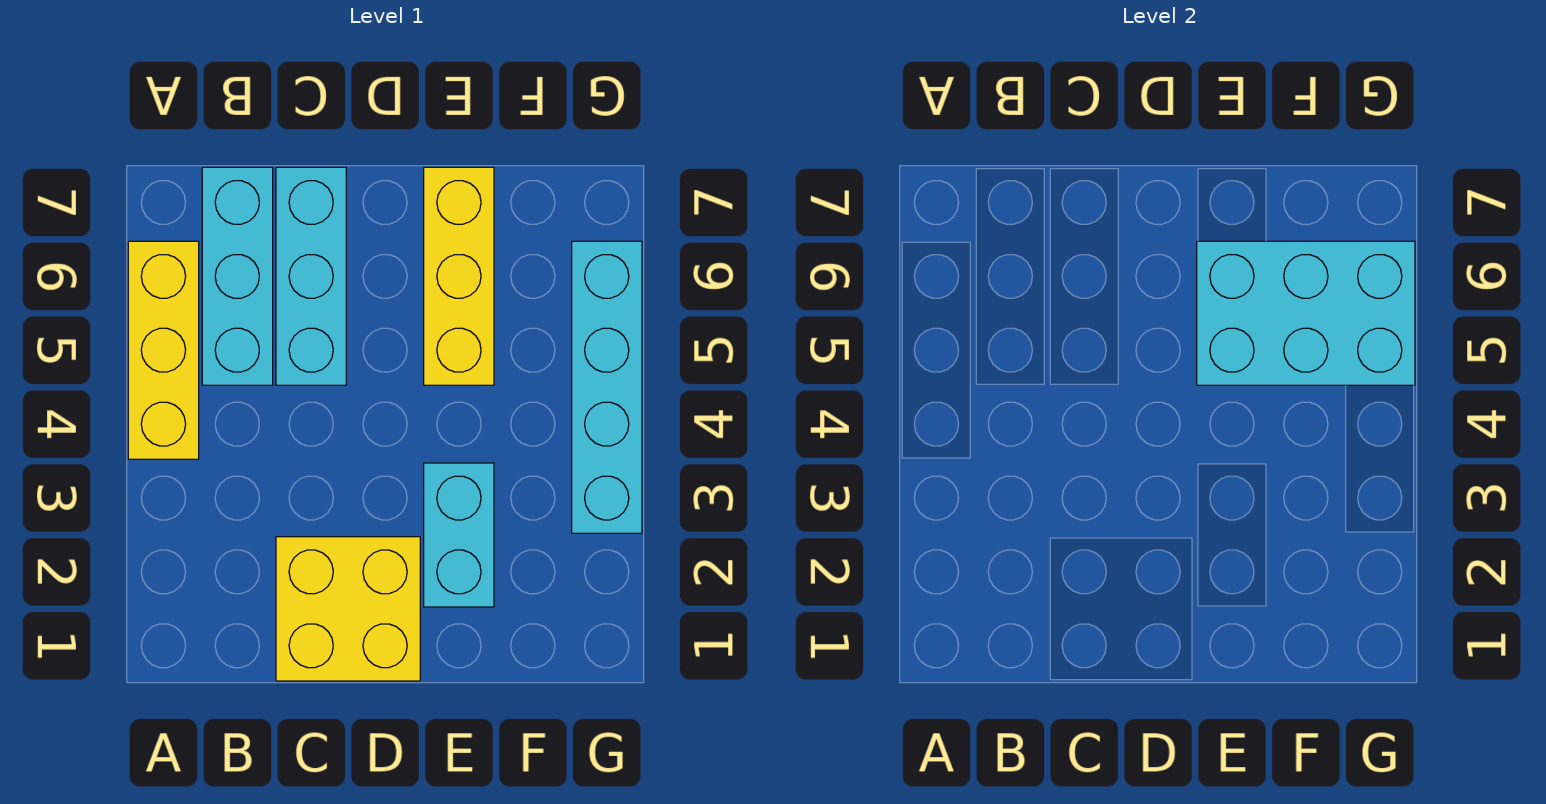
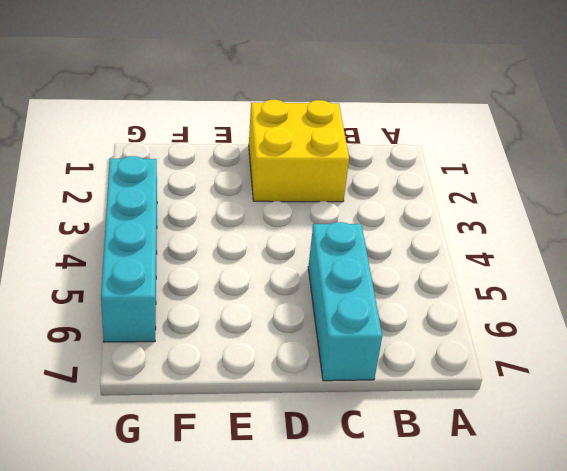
none -> yellow brick A4:A6 level 1
none -> cyan brick B5:B7 level 1

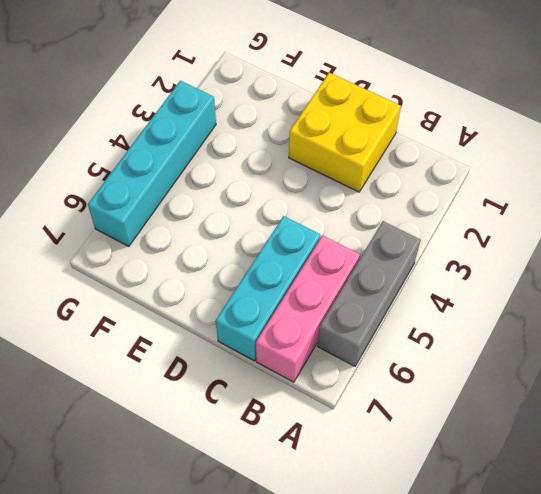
grey brick A4:A6 level 1 -> yellow brick A4:A6 level 1
pink brick B5:B7 level 1 -> cyan brick B5:B7 level 1
none -> cyan brick E2:E3 level 1
none -> yellow brick E5:E7 level 1

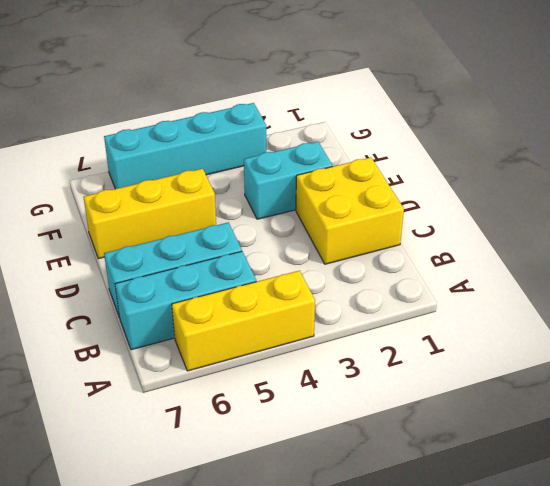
none -> cyan brick E5:G6 level 2

